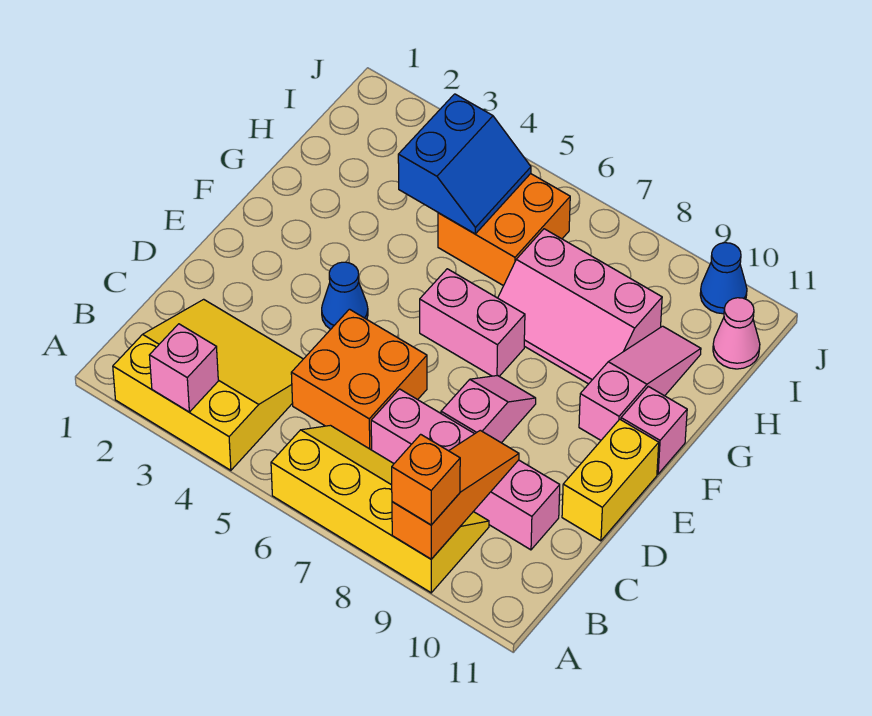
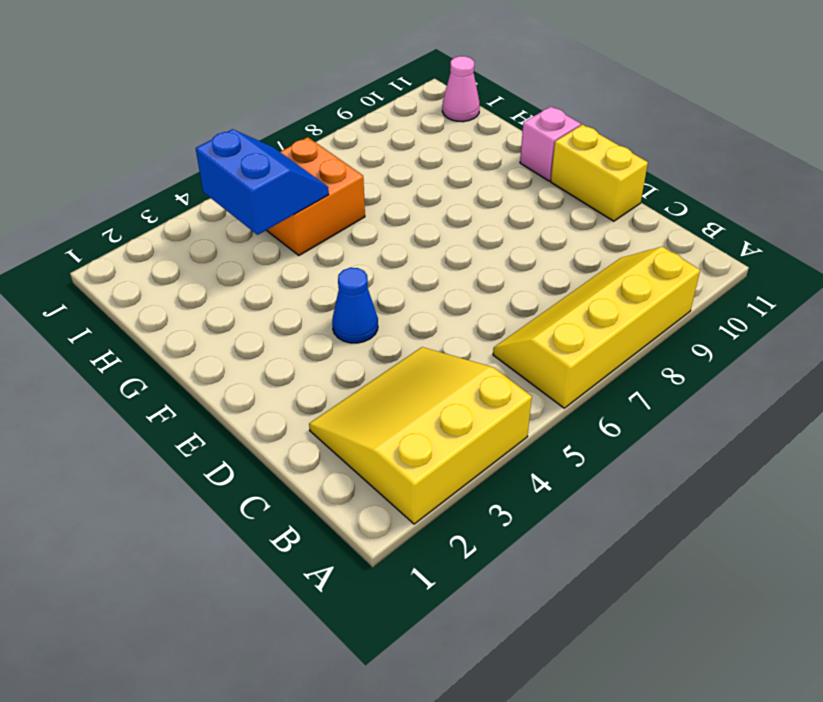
none -> orange brick C5:D6 level 1
none -> pink brick C7:C10 level 1
none -> pink slope D8:E8 level 1 top D

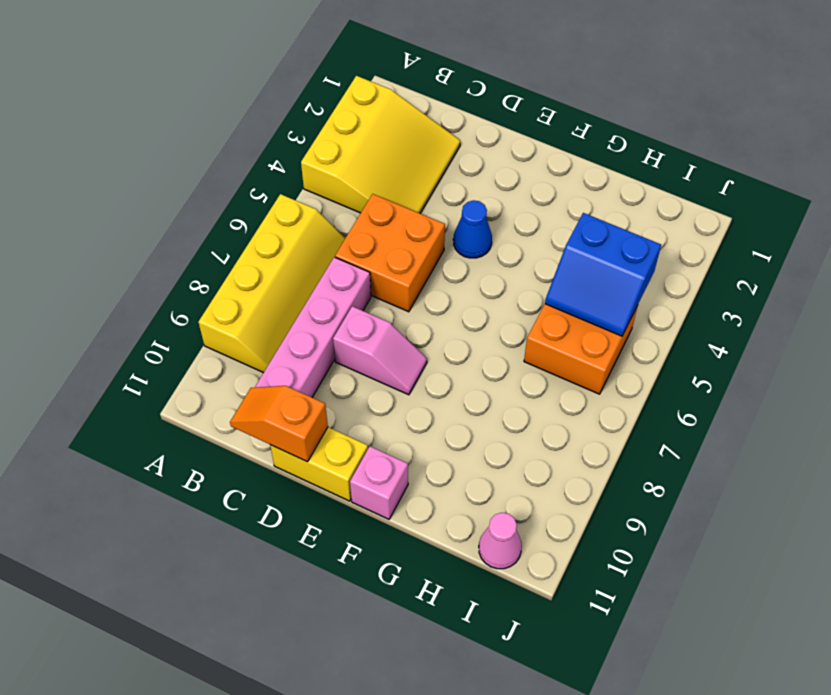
orange slope C11:D11 level 2 top D -> none
none -> pink brick F6:F7 level 1
none -> pink slope F10:H10 level 1 top F
none -> pink slope G7:H9 level 1 top H

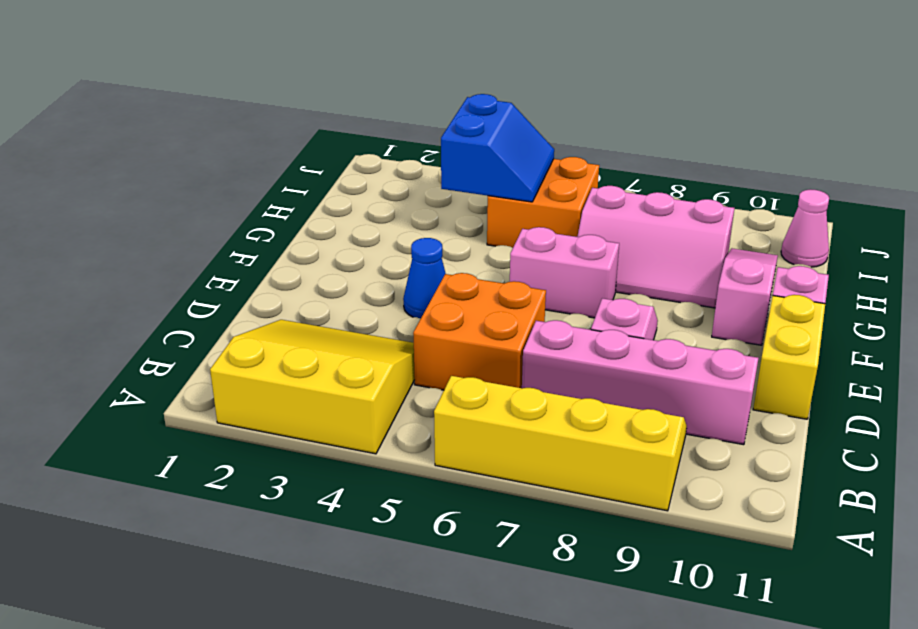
none -> blue cone J10 level 1
none -> pink brick A3 level 2
none -> orange slope A9:C9 level 2 top A

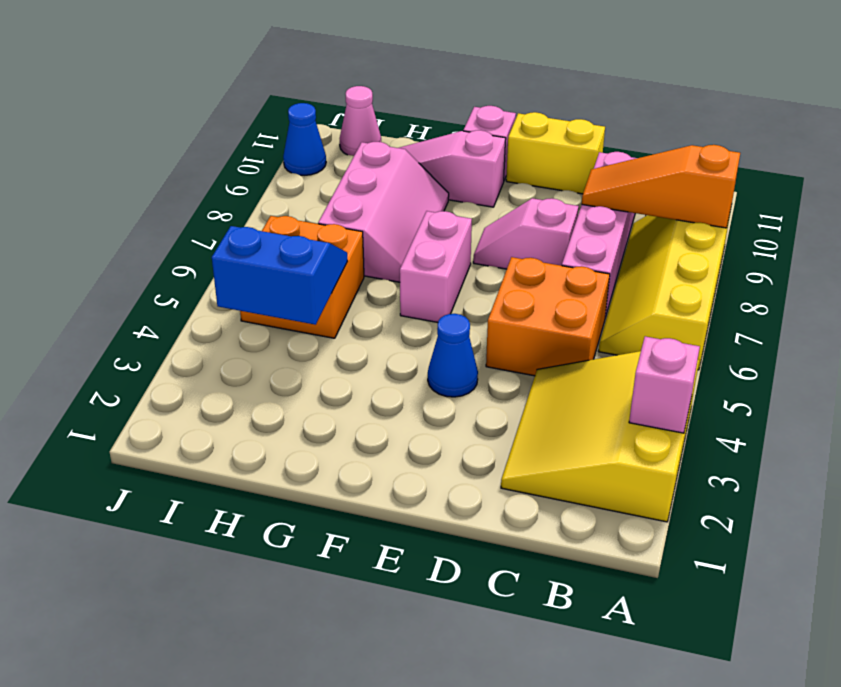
none -> orange brick A9 level 3

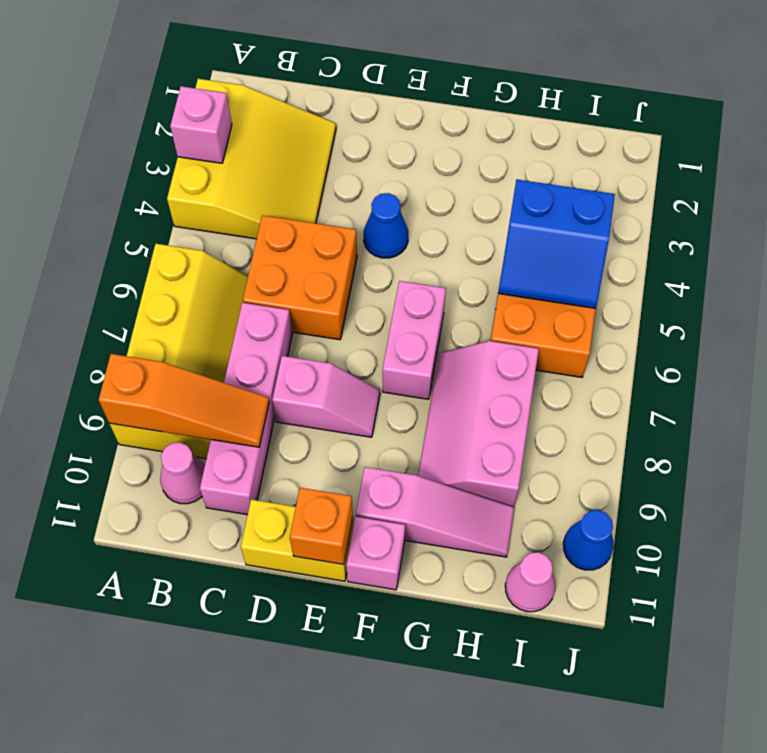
pink cone B10 level 1 -> none
orange brick E11 level 2 -> orange brick A9 level 3

